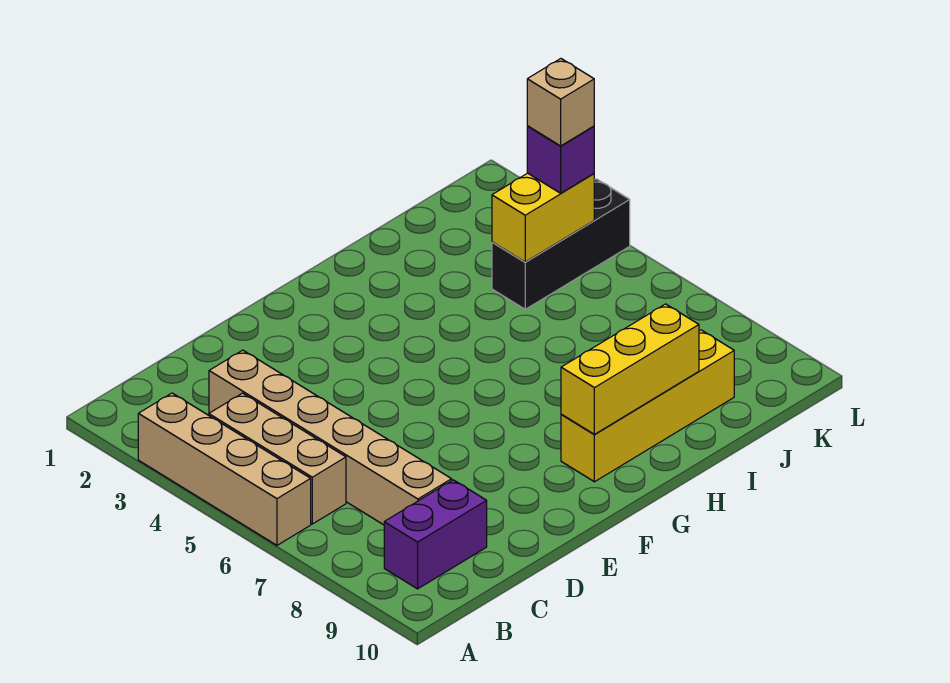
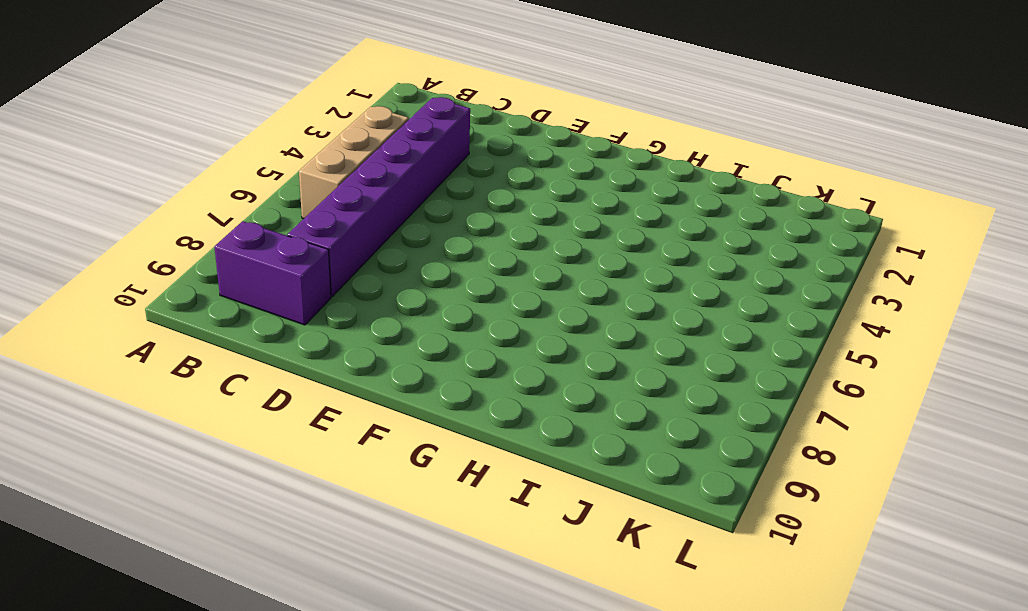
purple brick C3:C8 level 1 -> tan brick C3:C8 level 1
none -> tan brick A3:A6 level 1
none -> yellow brick G9:J9 level 1

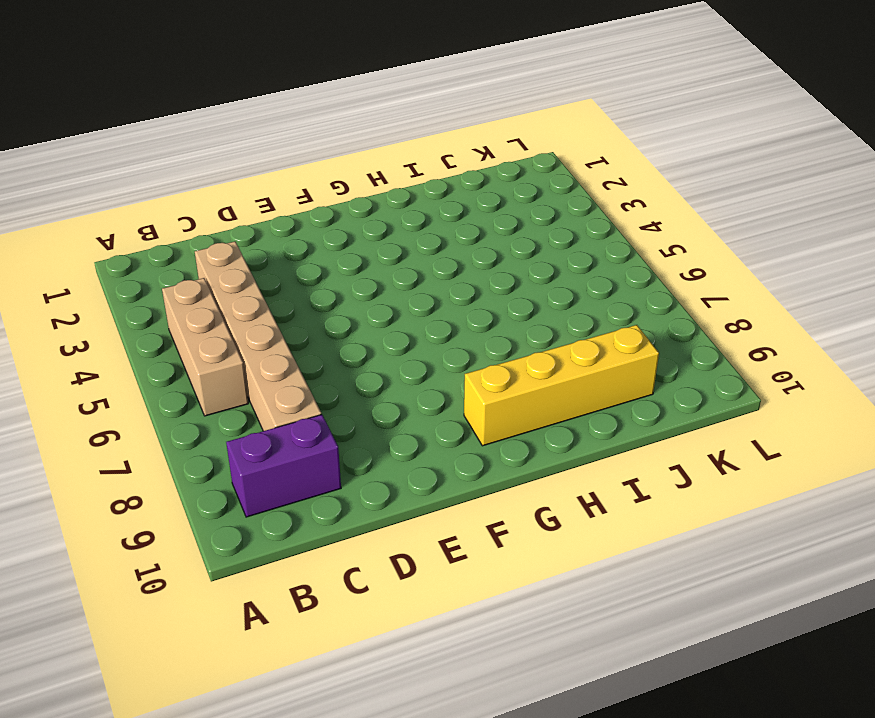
none -> tan brick A3:A6 level 1
none -> black brick J4:L4 level 1

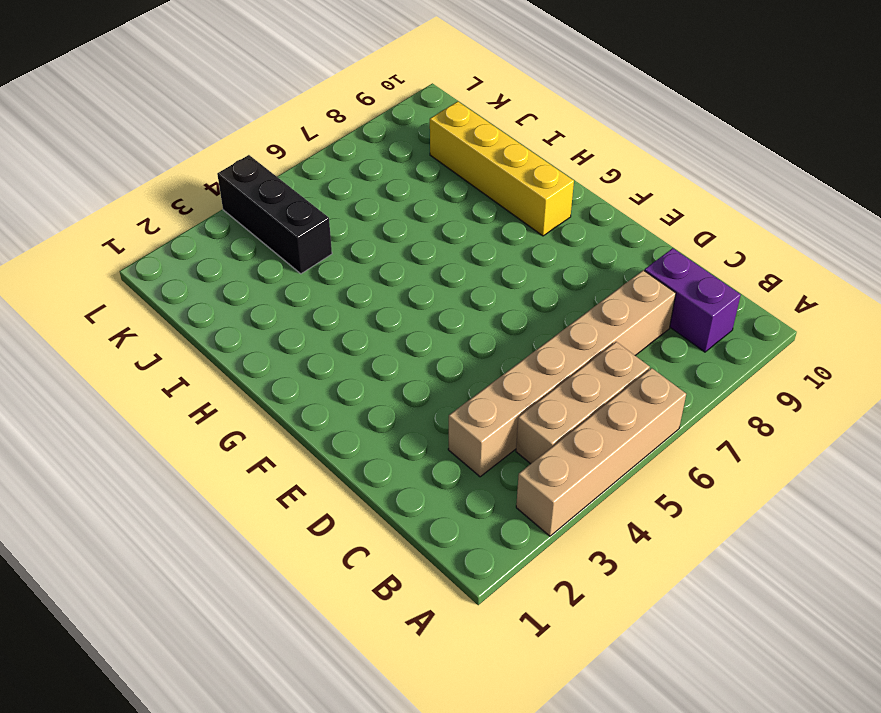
none -> yellow brick G9:I9 level 2
none -> yellow brick J4:K4 level 2

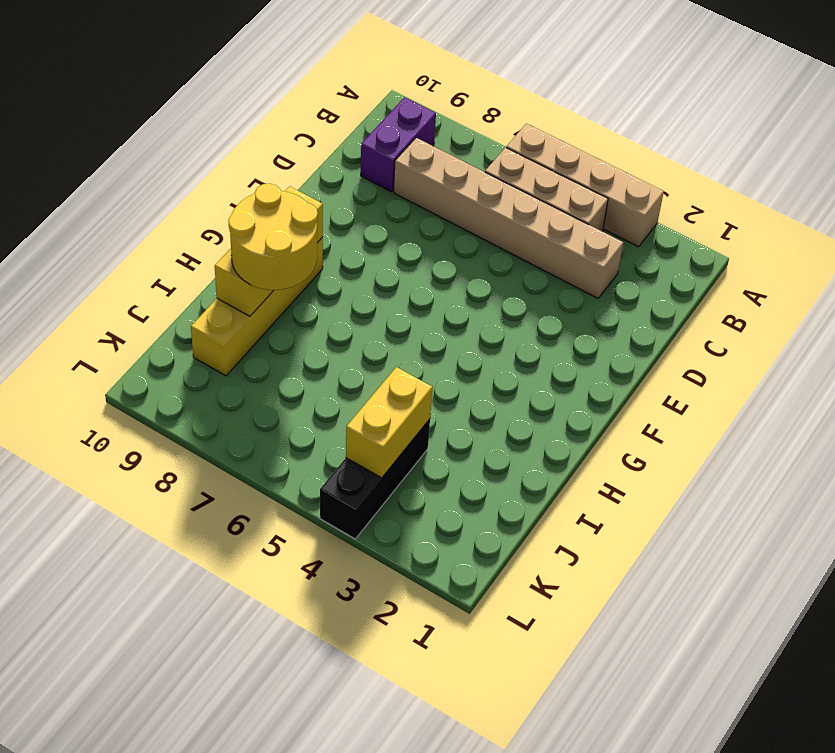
yellow round brick H8:I9 level 3 -> none
none -> purple brick K4 level 3
none -> tan brick K4 level 4

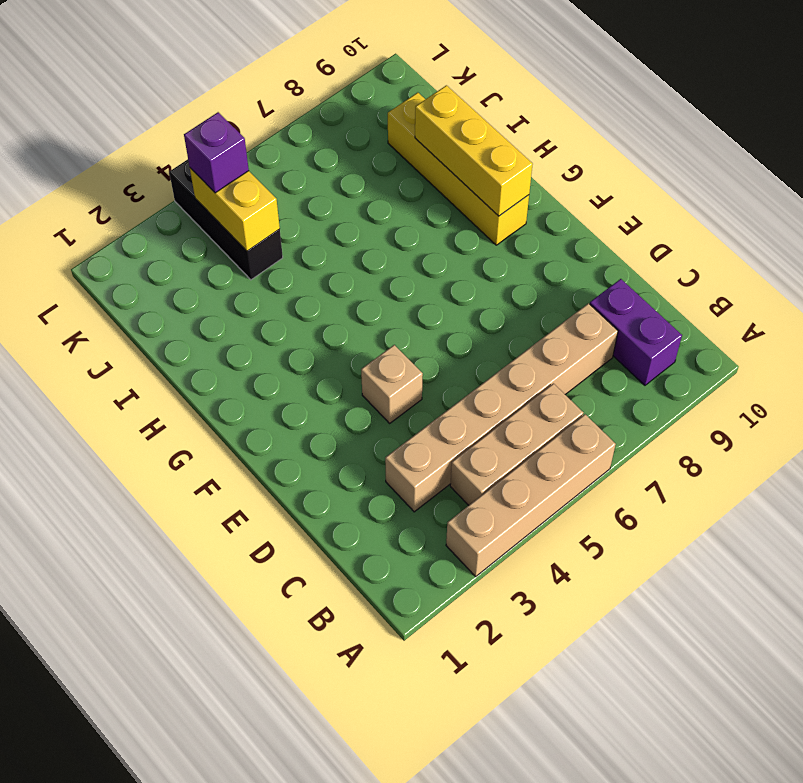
tan brick E4 level 1 -> tan brick K4 level 4

